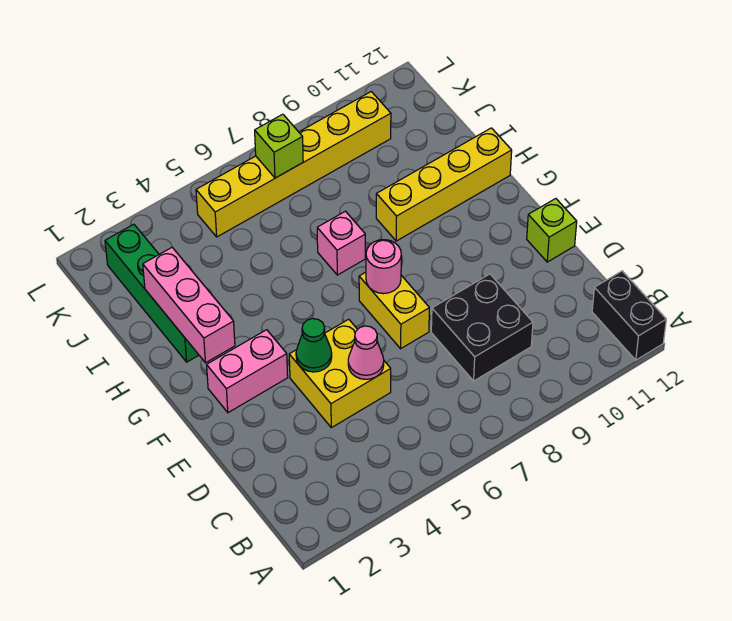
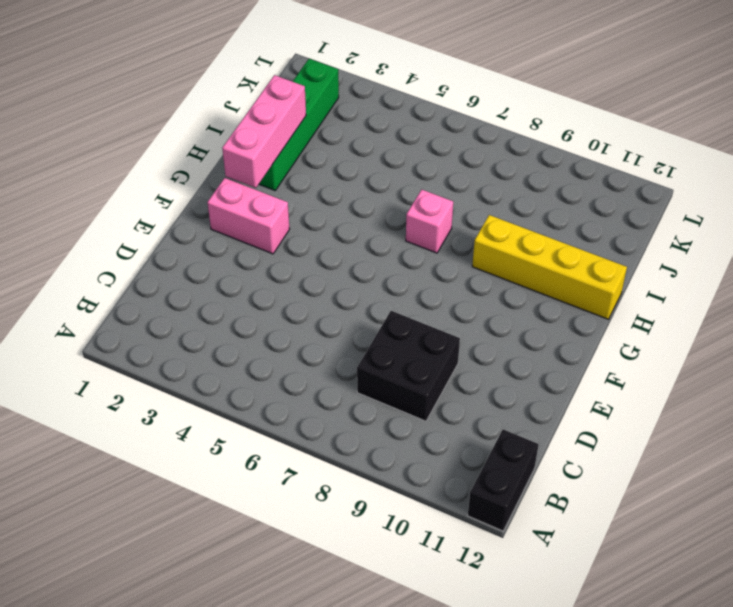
none -> yellow brick D4:E5 level 1
none -> yellow brick E7:F7 level 1
none -> lime brick E12 level 1

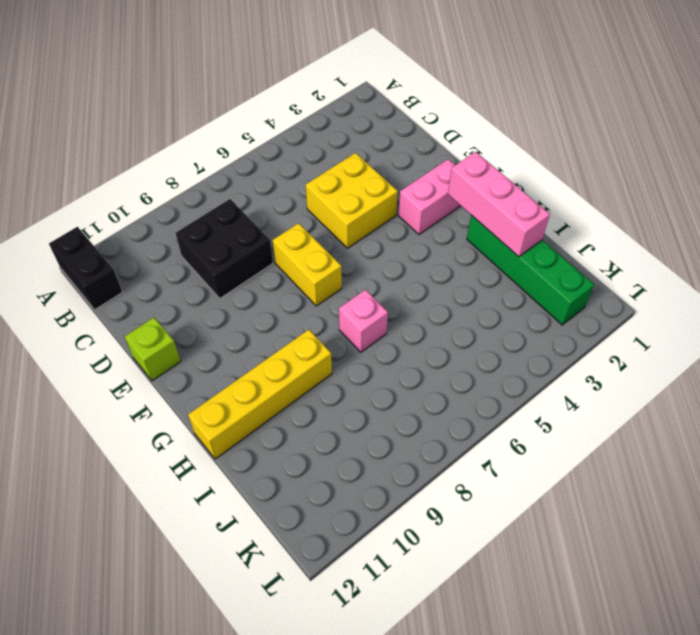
none -> yellow brick K5:K10 level 1
none -> pink cone D5 level 2
none -> green cone E4 level 2

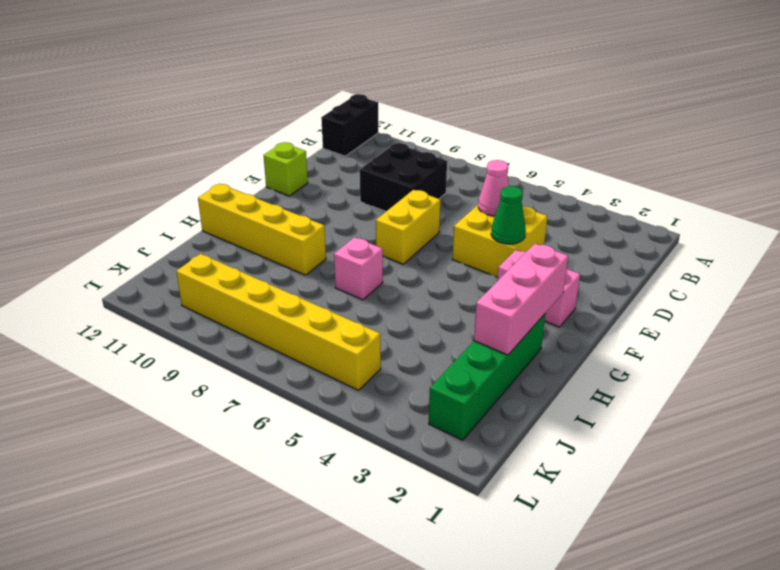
none -> pink round brick F7 level 2
none -> lime brick K7 level 2

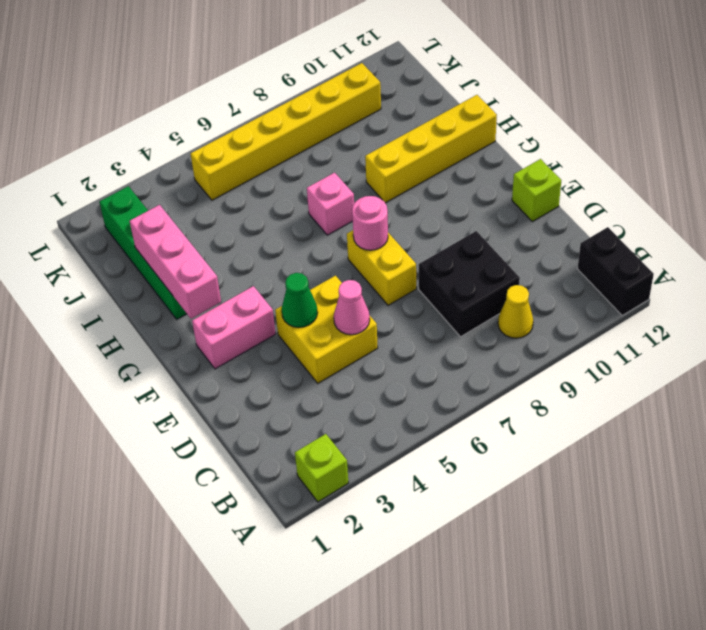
lime brick A2 level 1 -> lime brick K7 level 2
yellow cone B9 level 1 -> none

